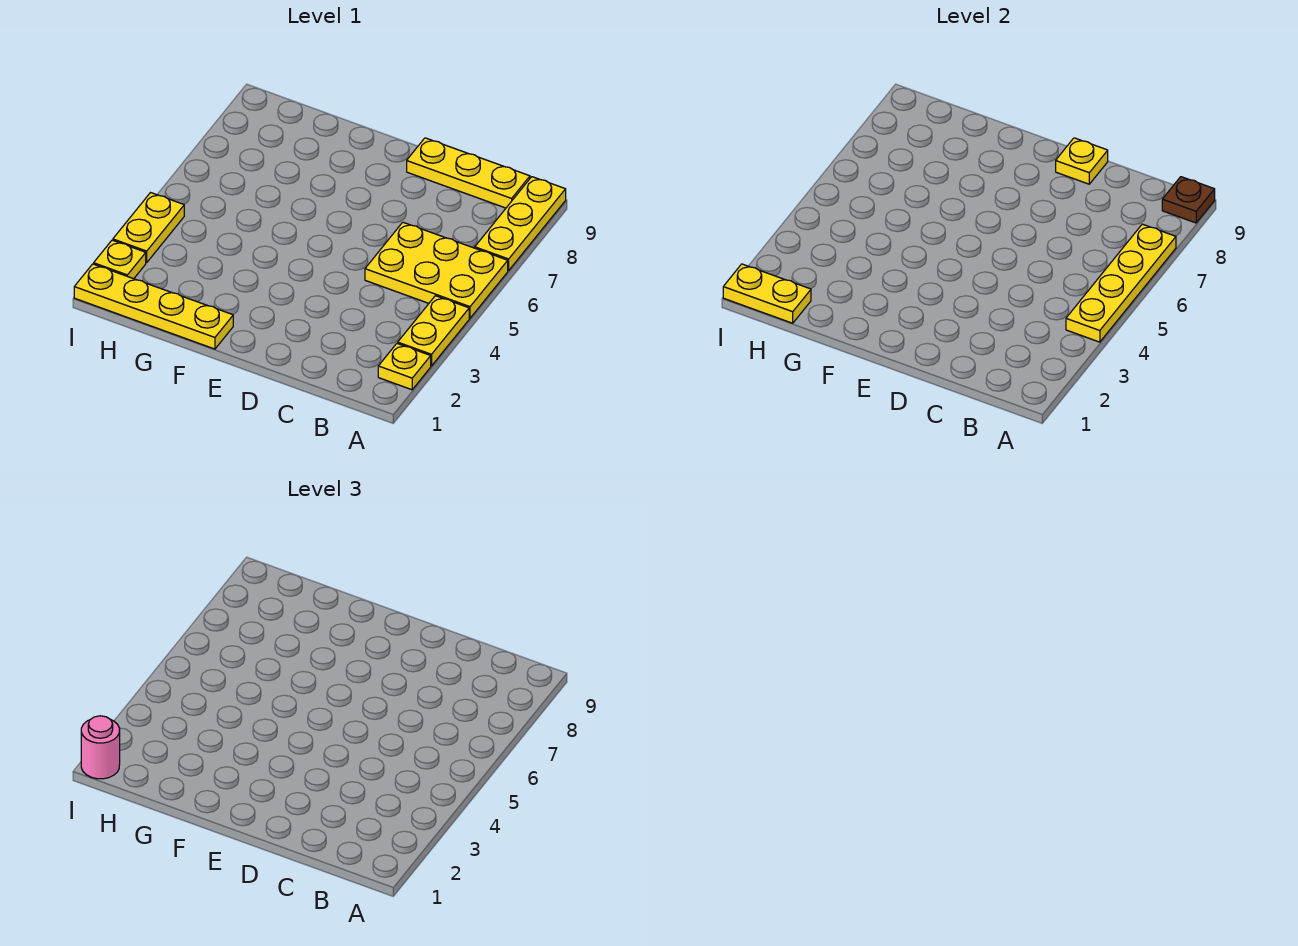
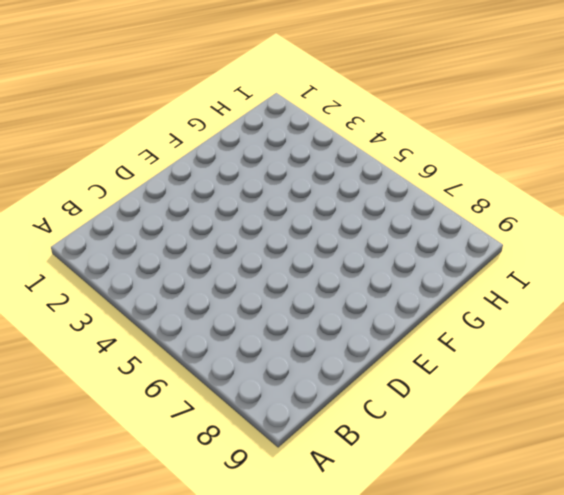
none -> yellow plate A2 level 1
none -> yellow plate A3:A4 level 1
none -> yellow plate A5:C6 level 1

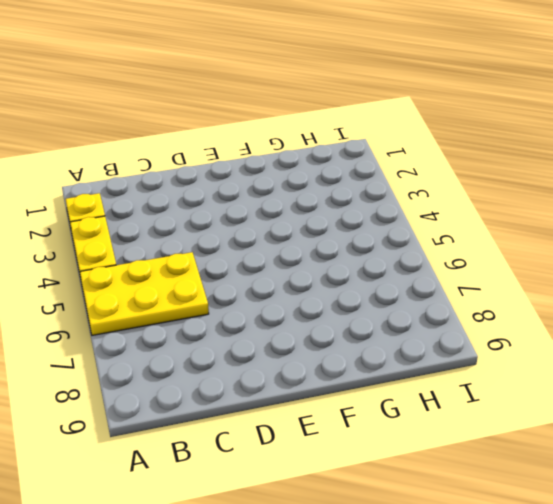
none -> yellow plate A7:A9 level 1
none -> yellow plate B9:D9 level 1
none -> yellow plate F1:I1 level 1

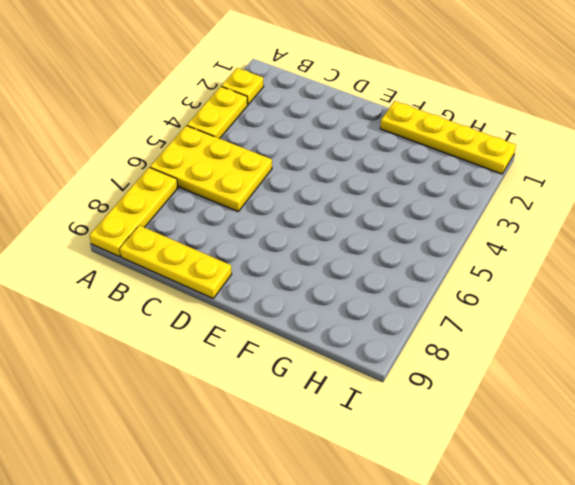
none -> yellow plate I2 level 1
none -> yellow plate I3:I4 level 1
none -> yellow plate A4:A7 level 2

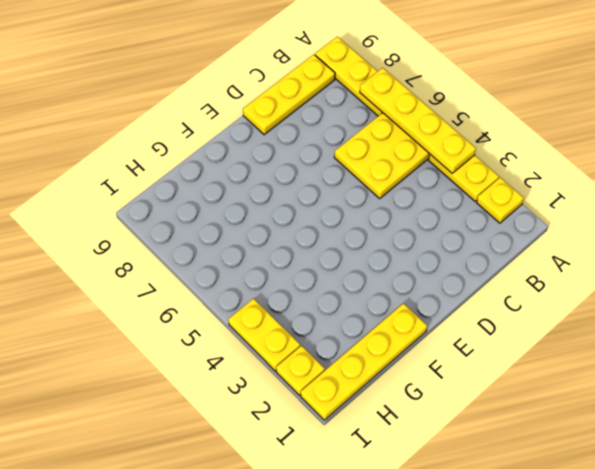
none -> brown plate A9 level 2
none -> yellow plate D9 level 2
none -> yellow plate H1:I1 level 2

